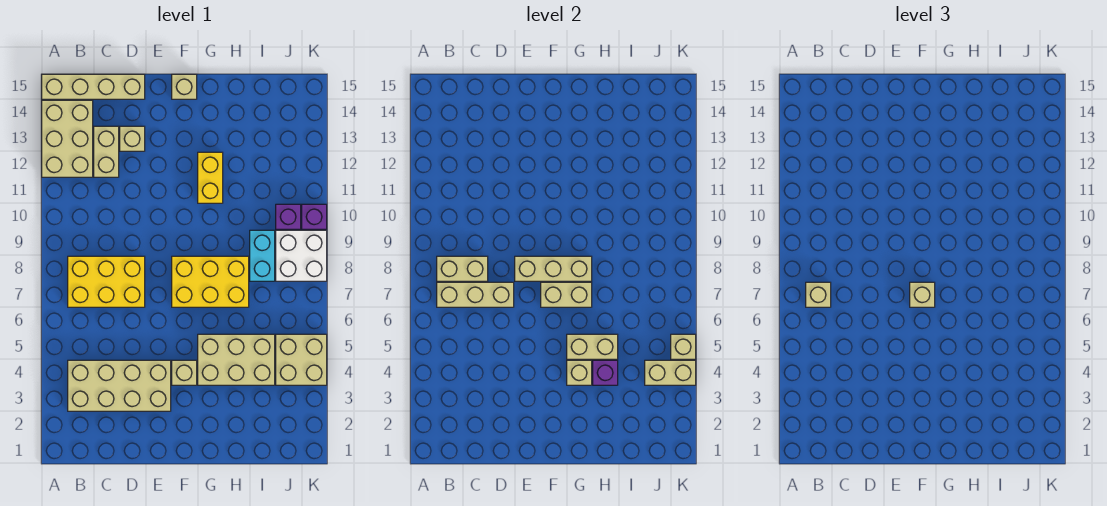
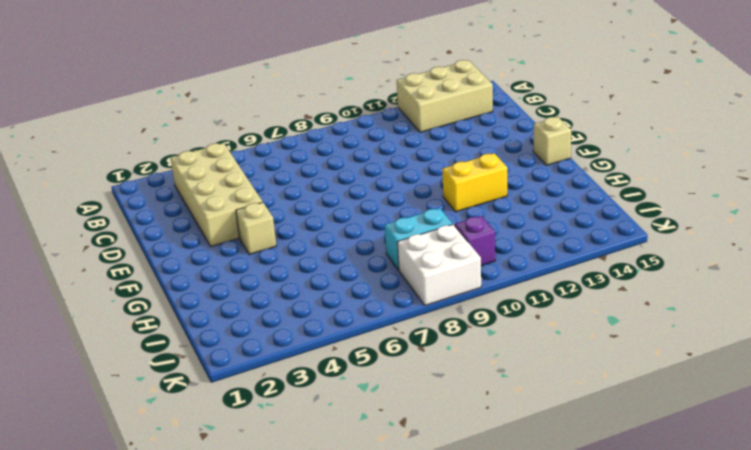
none -> tan brick A15:D15 level 1
none -> yellow brick B7:D8 level 1
none -> tan brick C12:C13 level 1

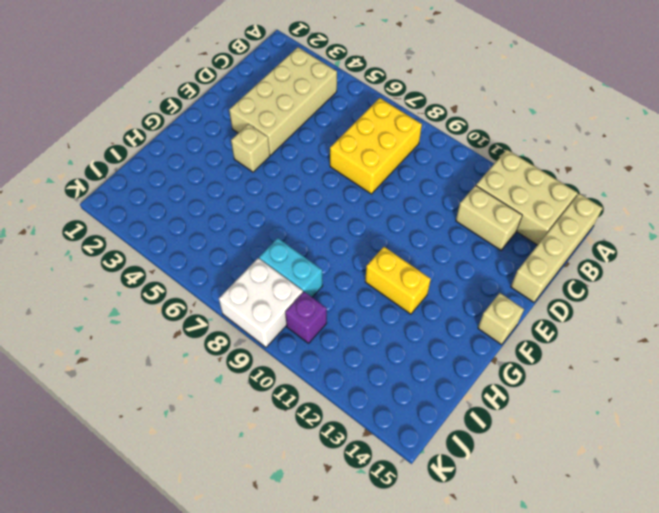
none -> tan brick D13 level 1
none -> yellow brick F7:H8 level 1
none -> tan brick G4:I5 level 1

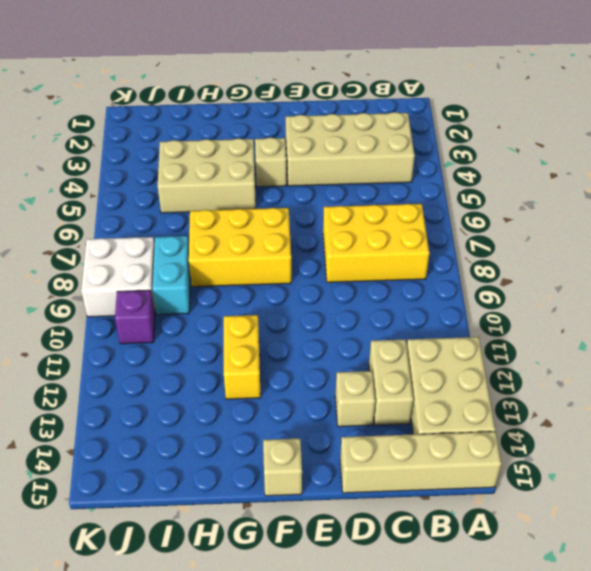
none -> tan brick J4:K5 level 1
none -> purple brick K10 level 1
none -> tan brick B7:D7 level 2

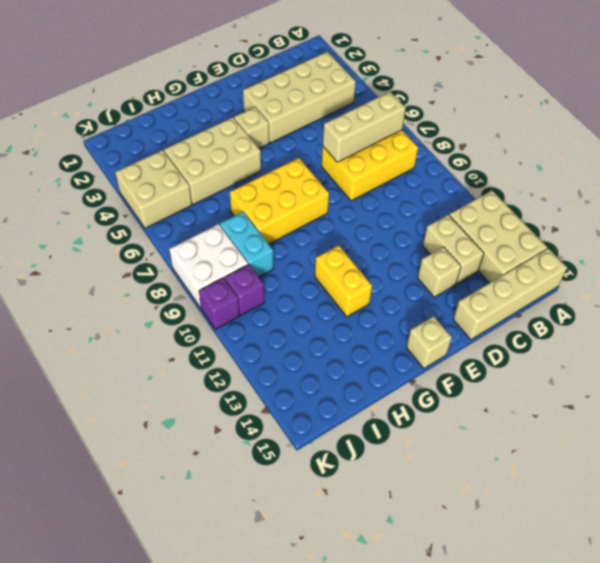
none -> tan brick B8:C8 level 2
none -> tan brick E8:G8 level 2
none -> tan brick F7:G7 level 2

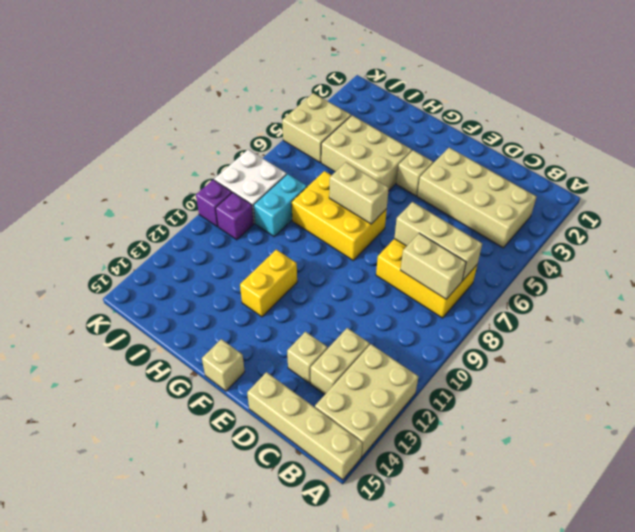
none -> tan brick E8:G8 level 2
none -> tan brick G4 level 2
none -> tan brick G5:H5 level 2

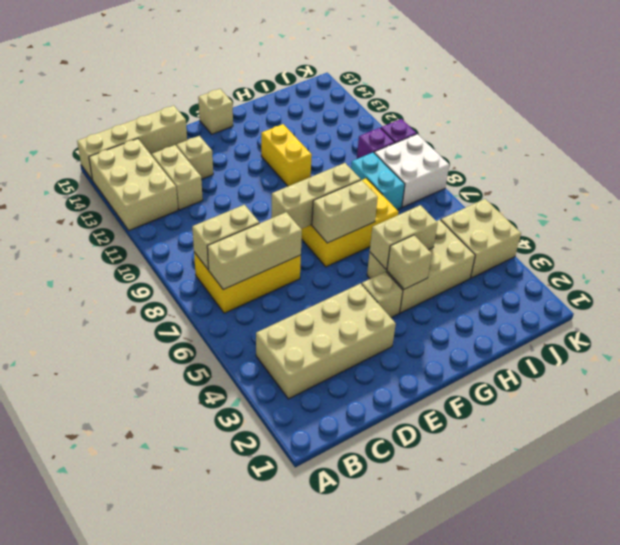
none -> purple brick H4 level 2
none -> tan brick J4:K4 level 2
none -> tan brick K5 level 2

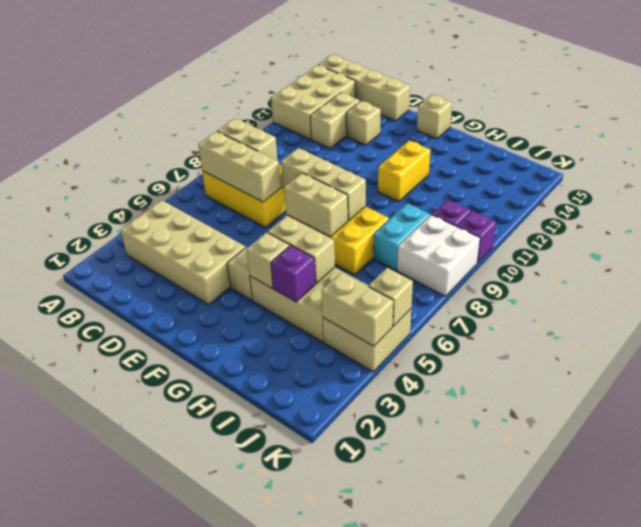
none -> tan brick B7 level 3
none -> tan brick F7 level 3

